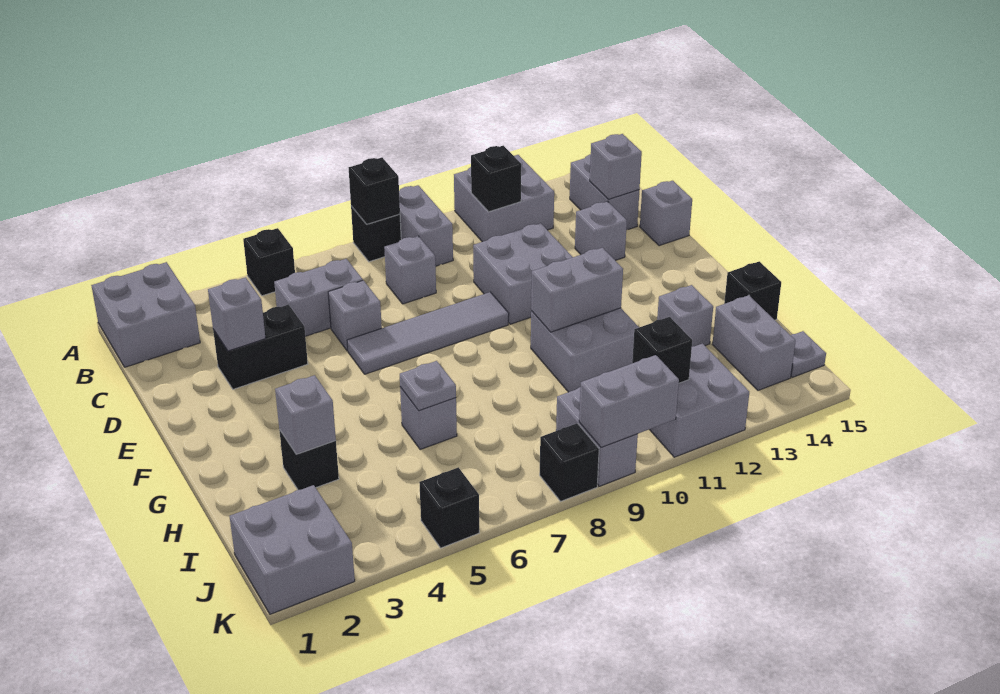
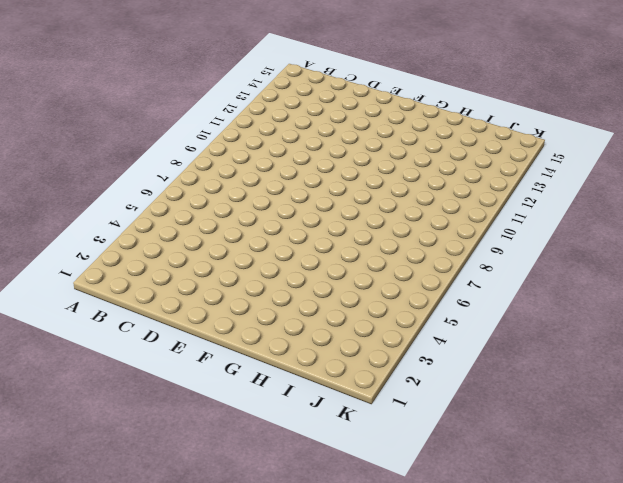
none -> grey brick A1:B2 level 1
none -> black brick A5 level 1
none -> black brick A8 level 1
none -> grey brick A9:B9 level 1

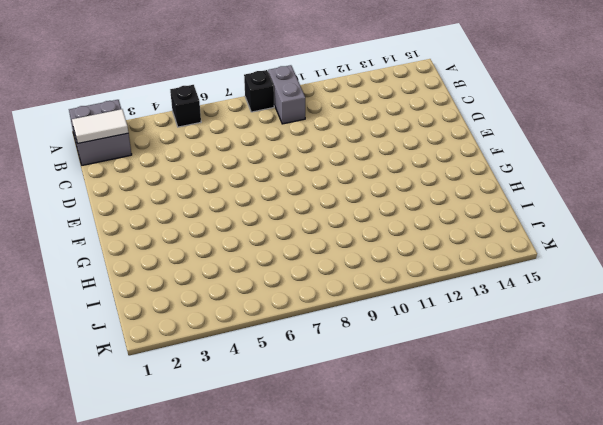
white tile B1:B2 level 2 -> none
none -> grey brick A11:B12 level 1
none -> grey brick B14:C14 level 1
none -> grey brick C5:C6 level 1
none -> grey brick C8 level 1

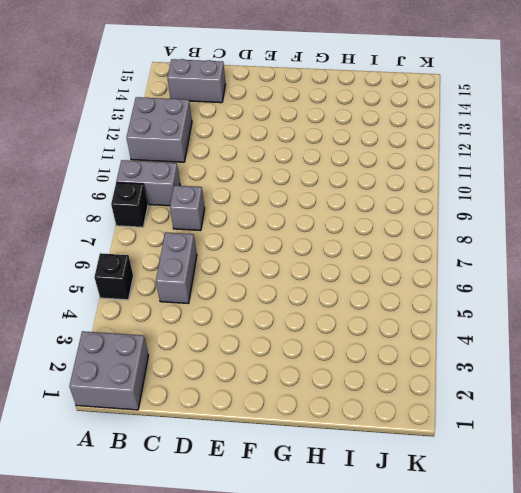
none -> black brick D3:D4 level 1
none -> grey brick D6 level 1
none -> grey brick D10:E11 level 1
none -> grey brick D13 level 1

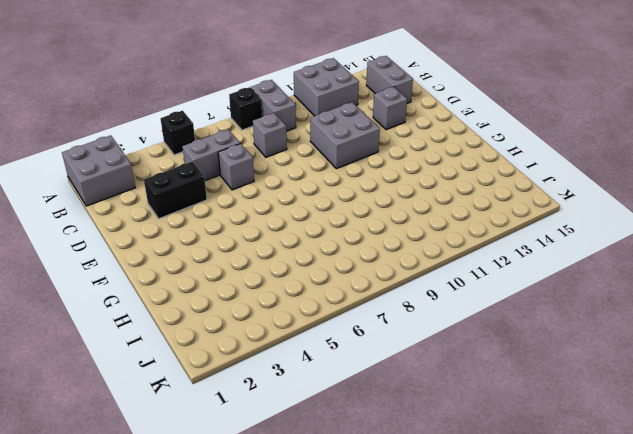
none -> grey brick D15 level 1
none -> grey tile E6:E9 level 1
none -> grey brick G10:H11 level 1
none -> black brick H3 level 1

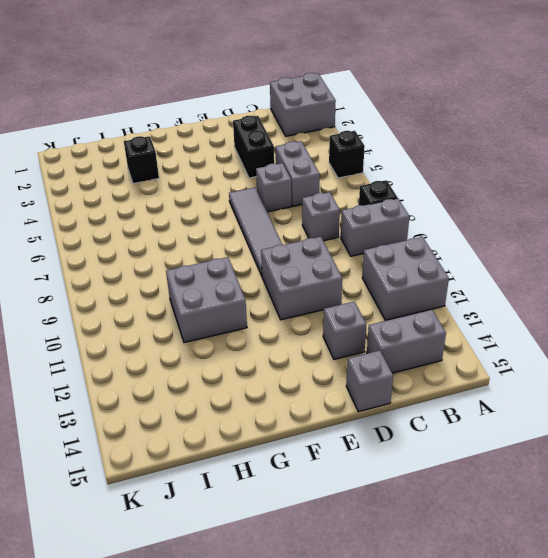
none -> grey brick H6 level 1
none -> grey brick H13 level 1
none -> black brick H15 level 1
none -> grey brick I14:J14 level 1

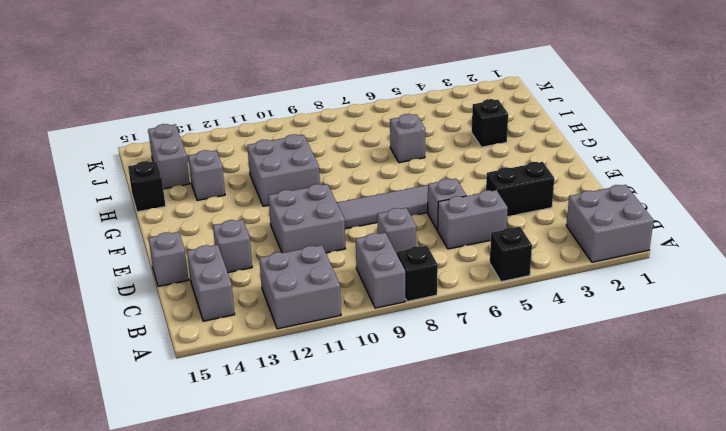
none -> grey brick J1:K2 level 1
none -> grey brick J9:K9 level 1
none -> grey brick J11:K12 level 1
none -> grey plate J15 level 1

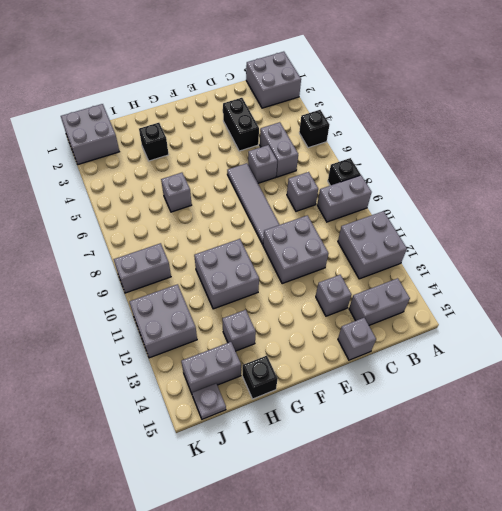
none -> black brick K5 level 1
none -> black brick K8 level 1
none -> black brick A8 level 2
none -> black brick B11 level 2

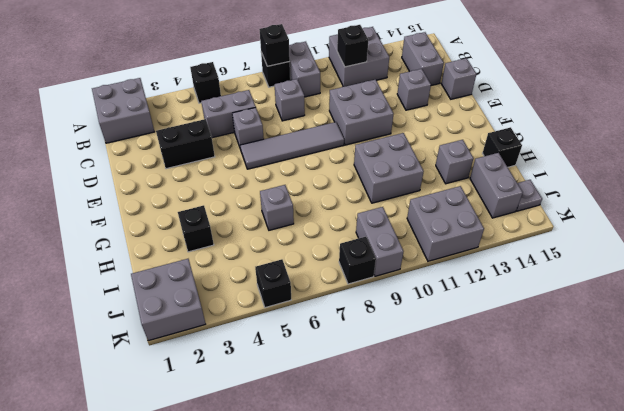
none -> grey brick C14 level 2
none -> grey brick D3 level 2
none -> grey brick G10:G11 level 2
none -> grey brick H3 level 2

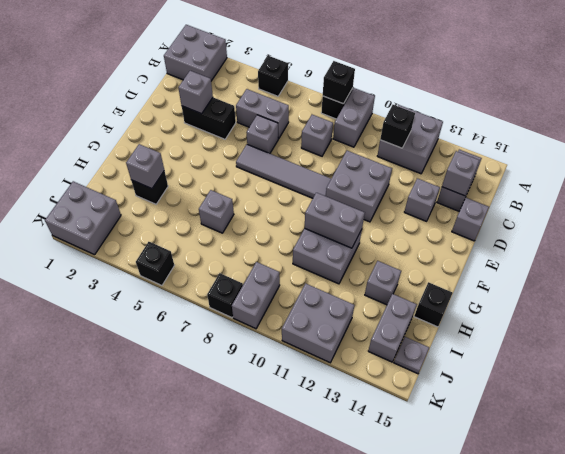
none -> grey plate H6 level 2
none -> black brick J11 level 2
none -> grey brick K9:K10 level 2

